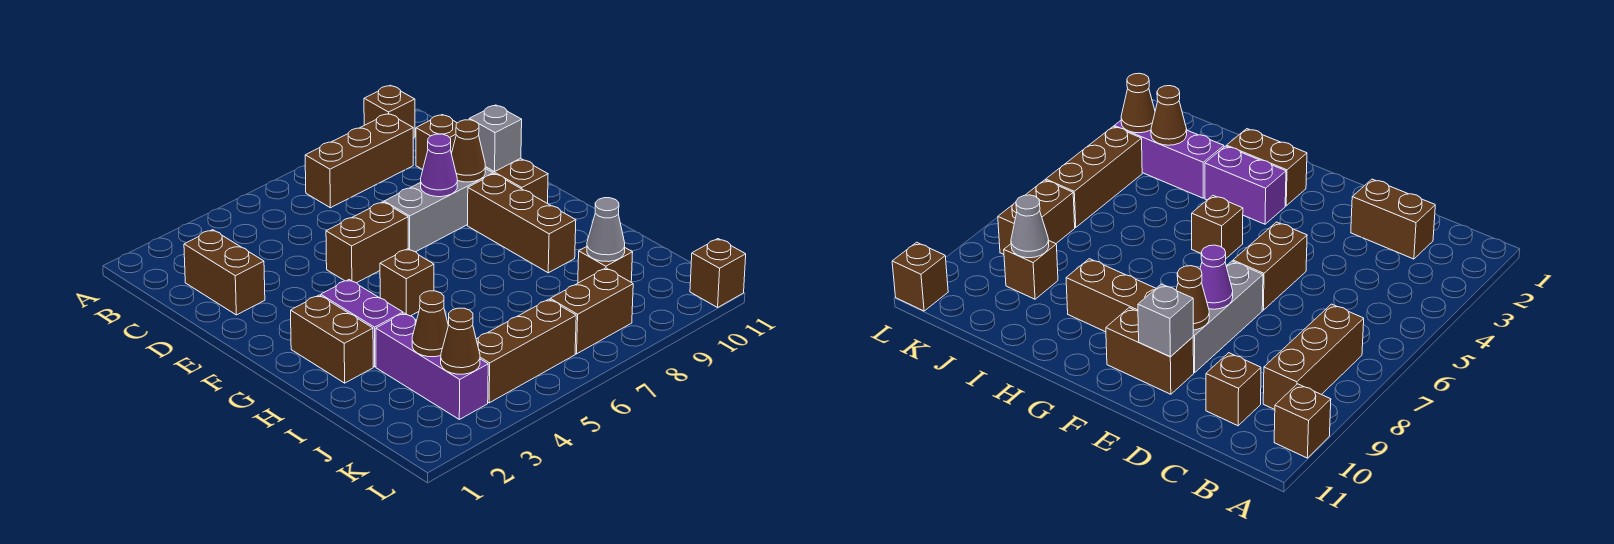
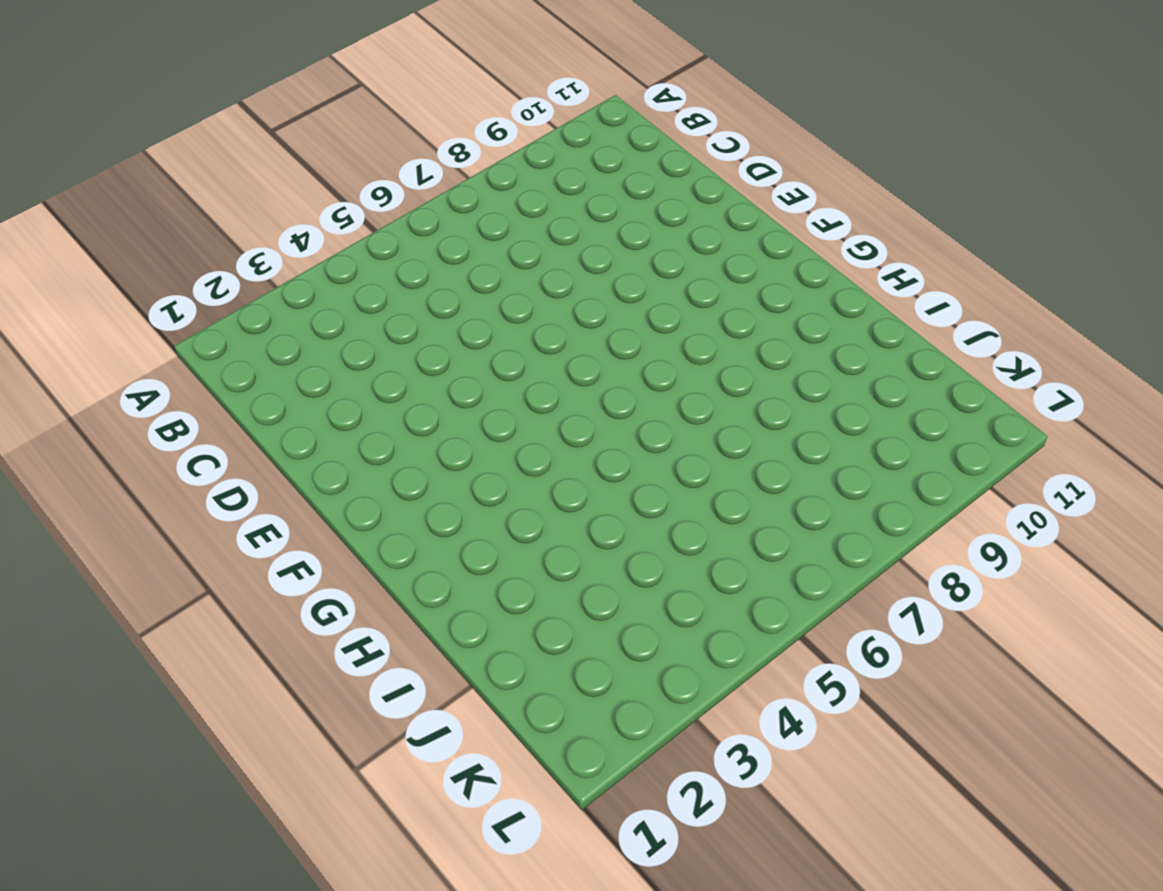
none -> brown brick A10 level 1
none -> brown brick B7:B9 level 1
none -> brown brick C2:D2 level 1

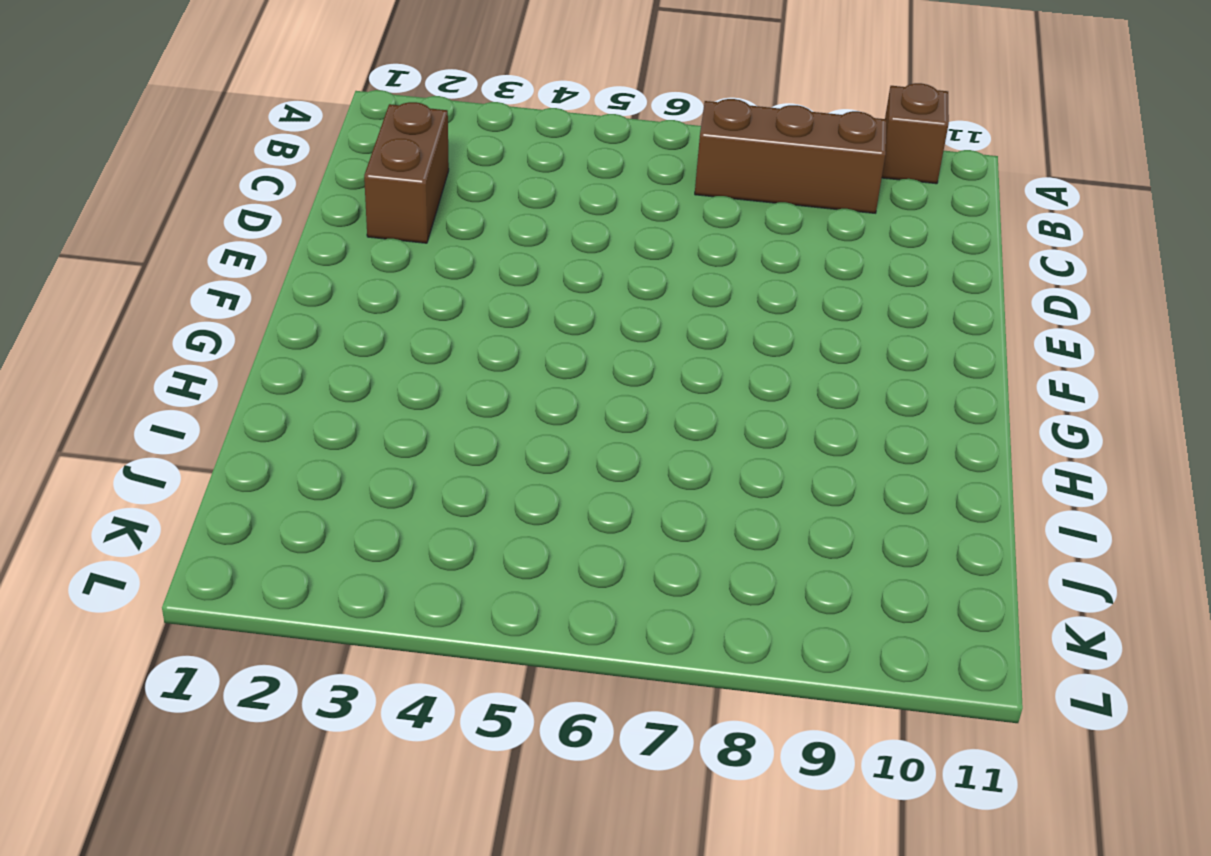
none -> brown brick C10 level 1
none -> brown brick E5:E6 level 1
none -> grey brick E7:E9 level 1

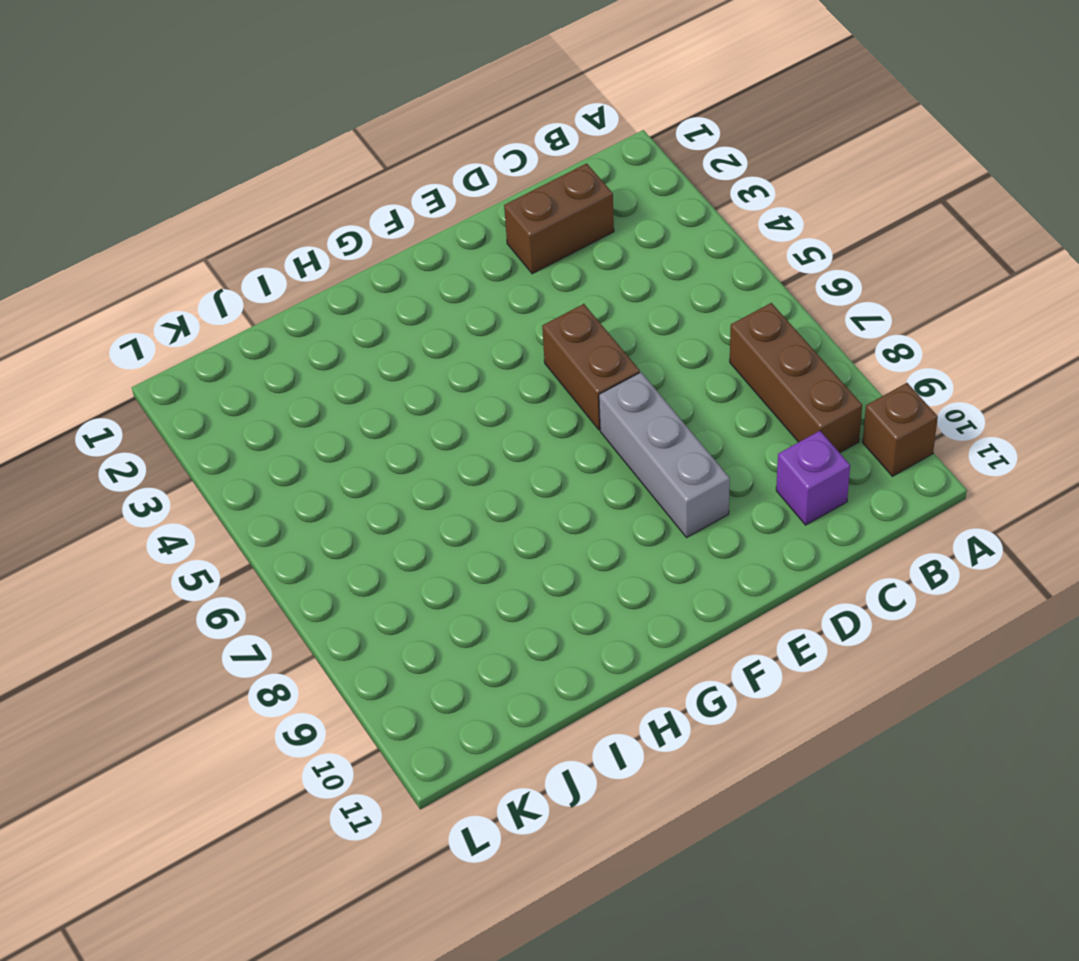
purple brick C10 level 1 -> brown brick C10 level 1
none -> brown brick E10:F10 level 1
none -> brown brick F9:H9 level 1
none -> brown brick G2:H2 level 1

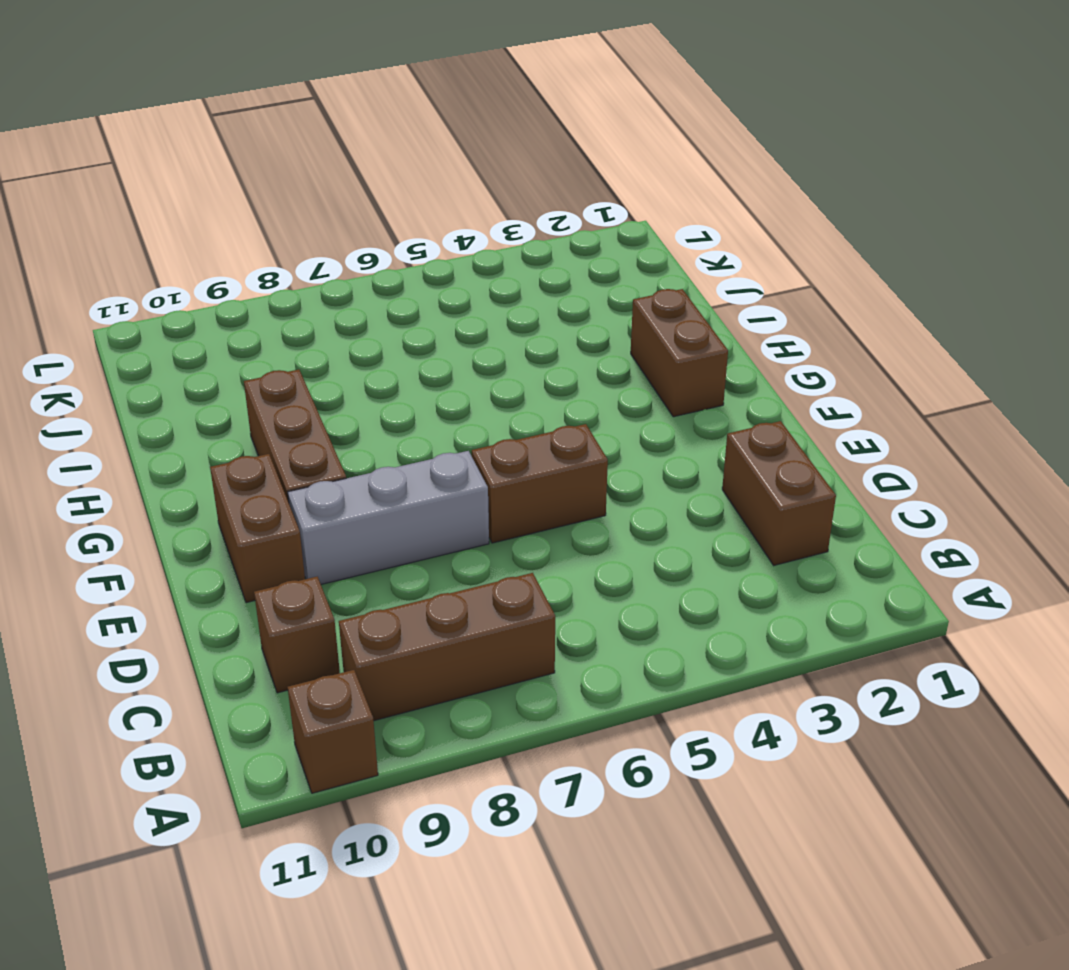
none -> purple brick G3:H3 level 1
none -> brown brick G5 level 1
none -> purple brick I3:K3 level 1

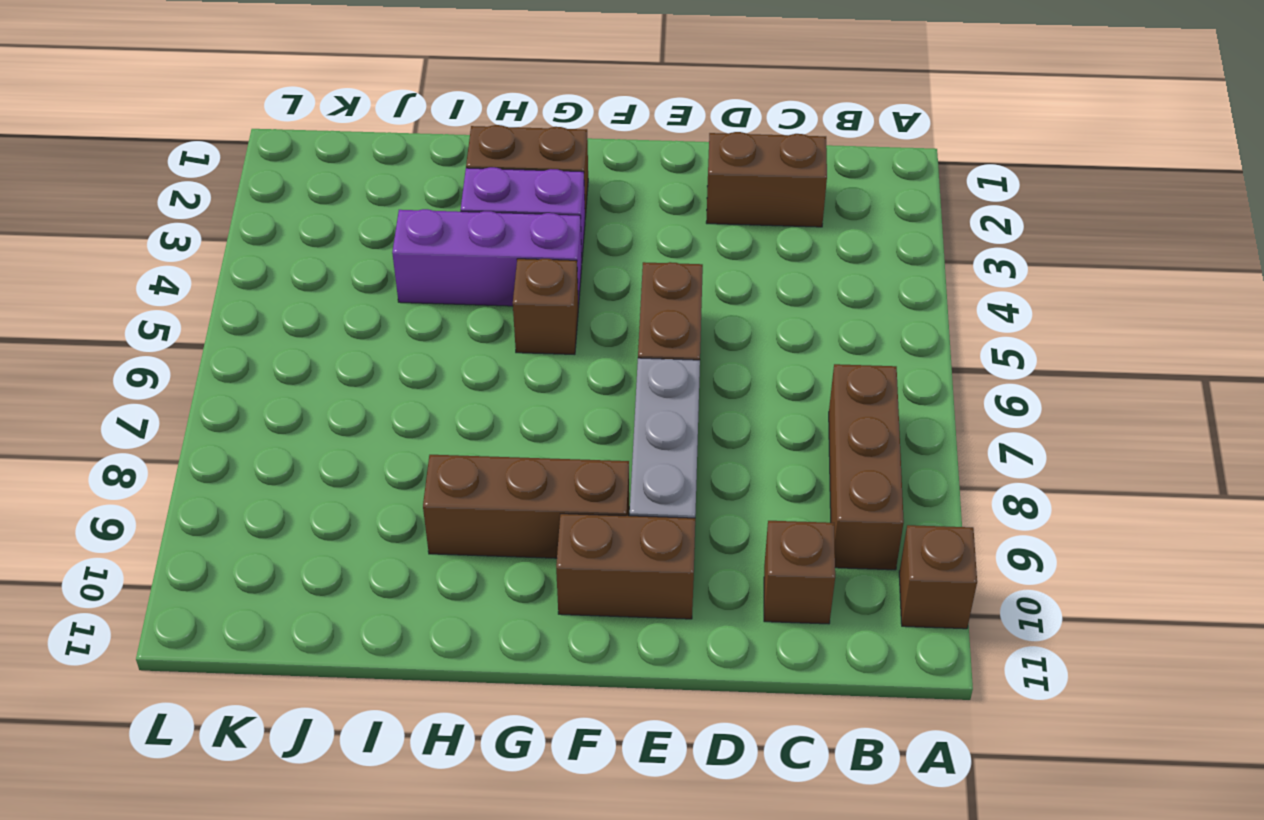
purple brick G4:I4 level 1 -> purple brick I3:K3 level 1
none -> brown brick J9 level 1
none -> brown brick K4:K6 level 1
none -> brown brick K7:K8 level 1

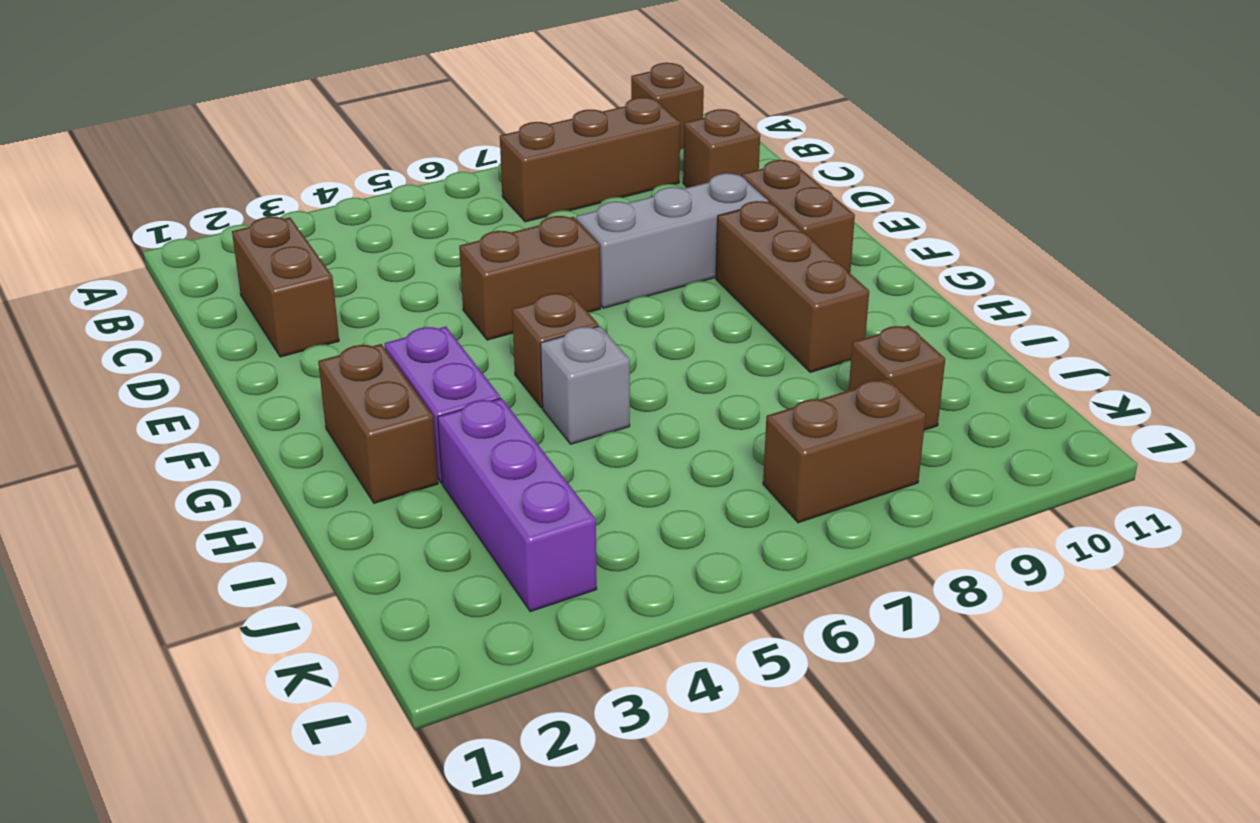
grey brick H5 level 1 -> grey brick E10 level 2
none -> brown brick K4:K6 level 1
none -> brown brick L11 level 1
none -> purple cone E8 level 2

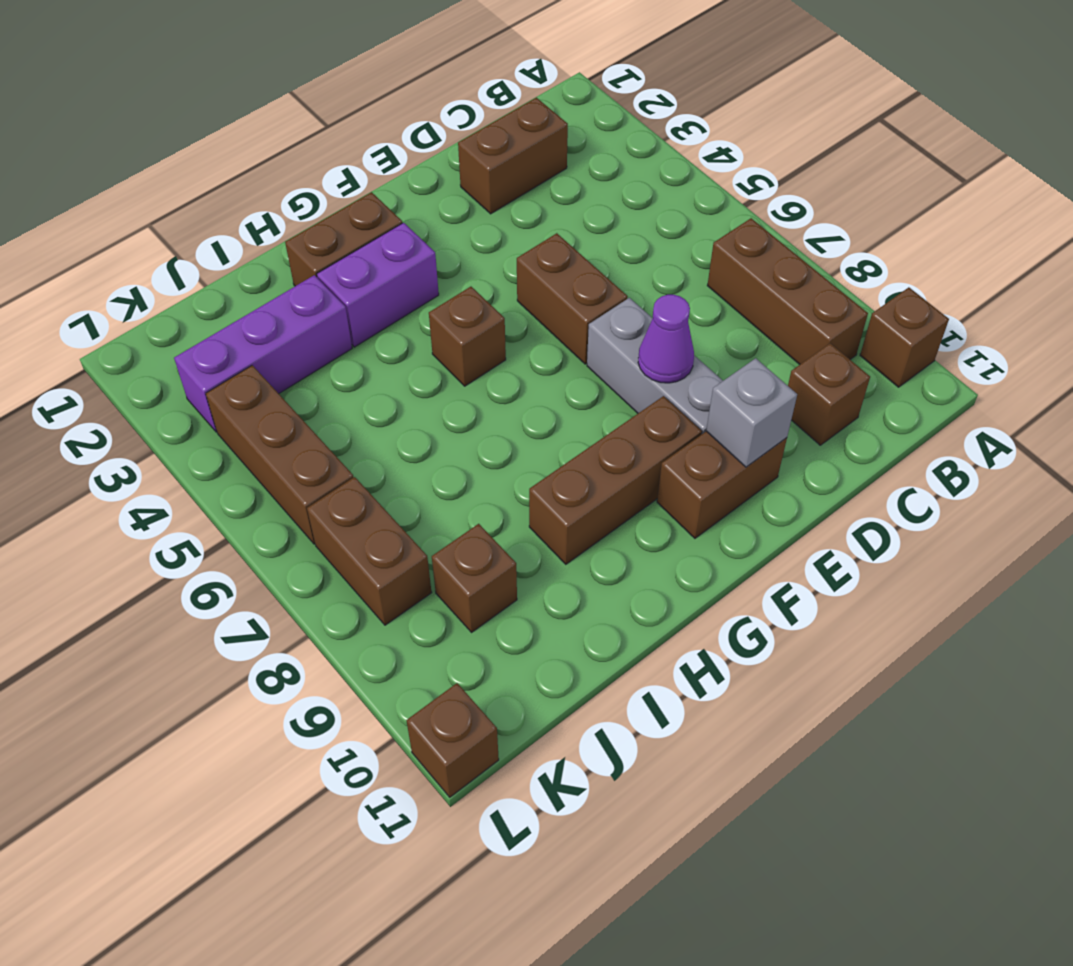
none -> brown cone E9 level 2
none -> brown cone J3 level 2
none -> grey cone J9 level 2

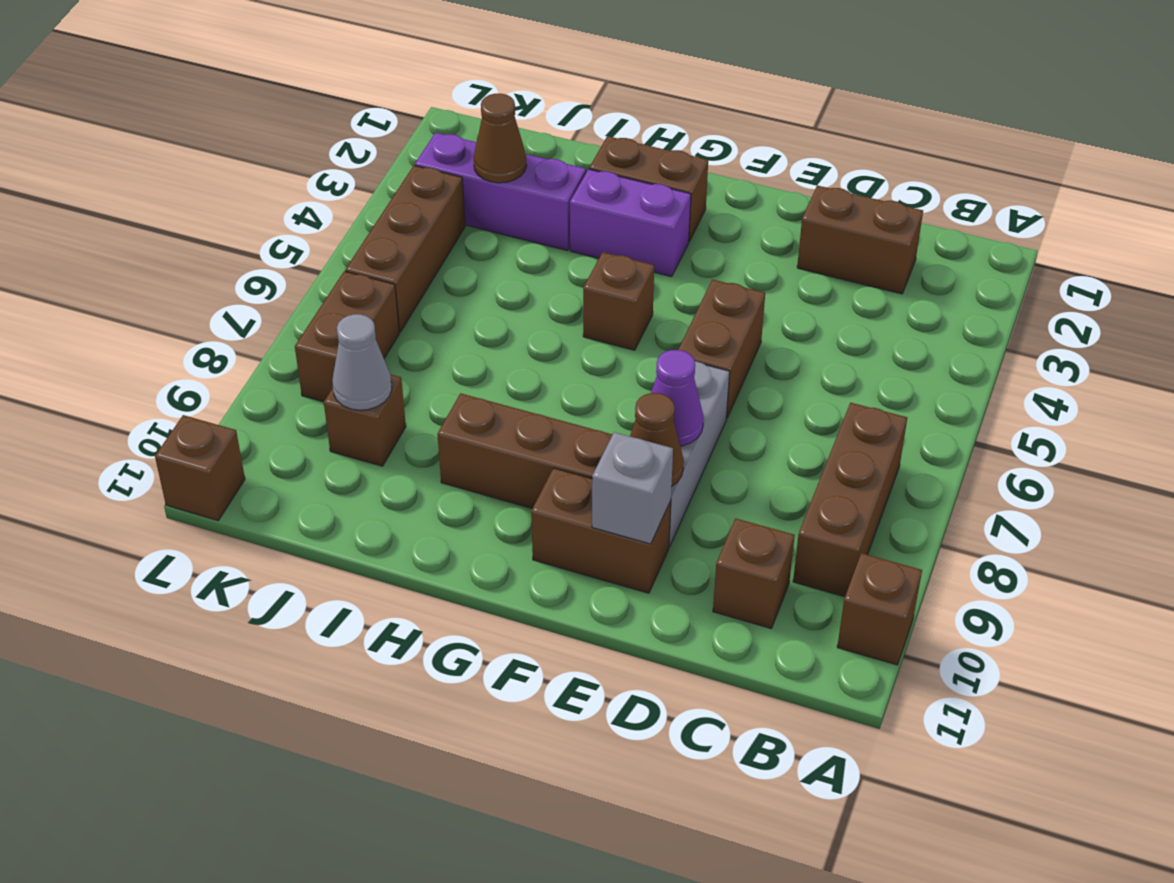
none -> brown cone K3 level 2

